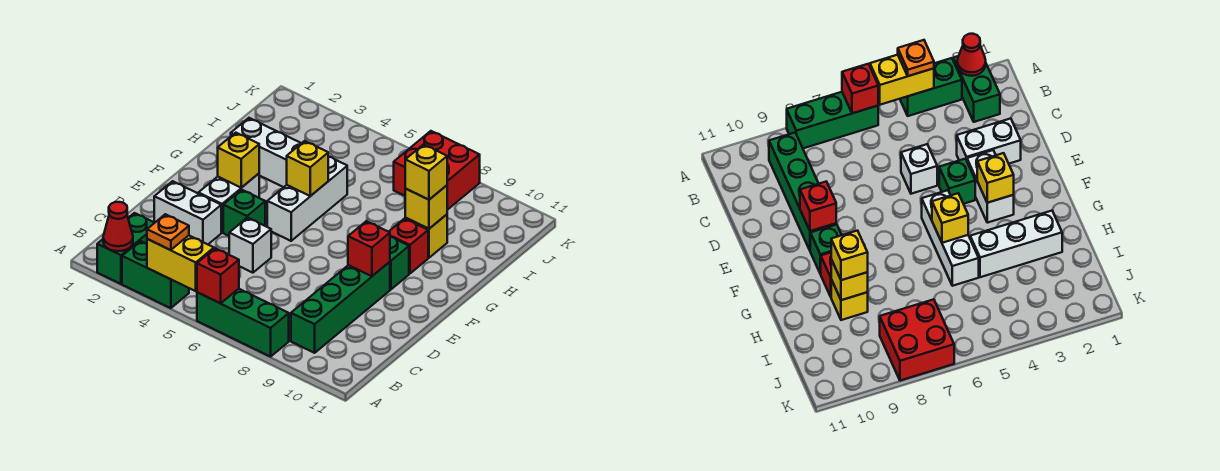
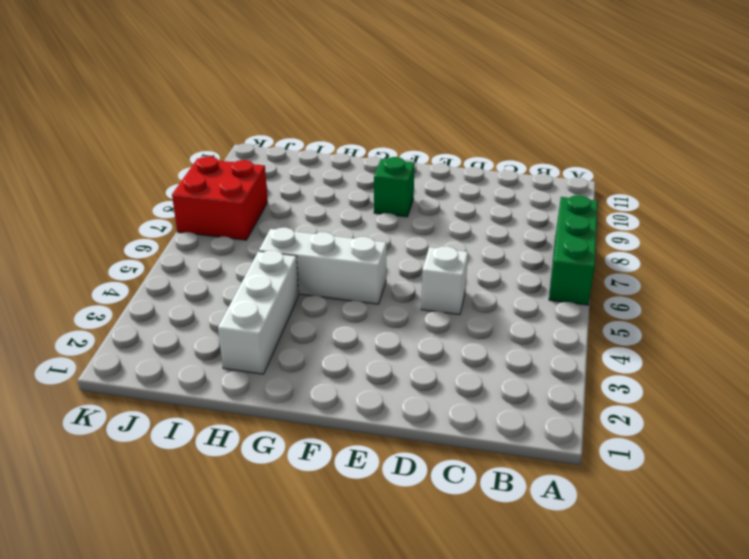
none -> green brick A2:B2 level 1
none -> green brick A3:A4 level 1
none -> green brick B9:E9 level 1

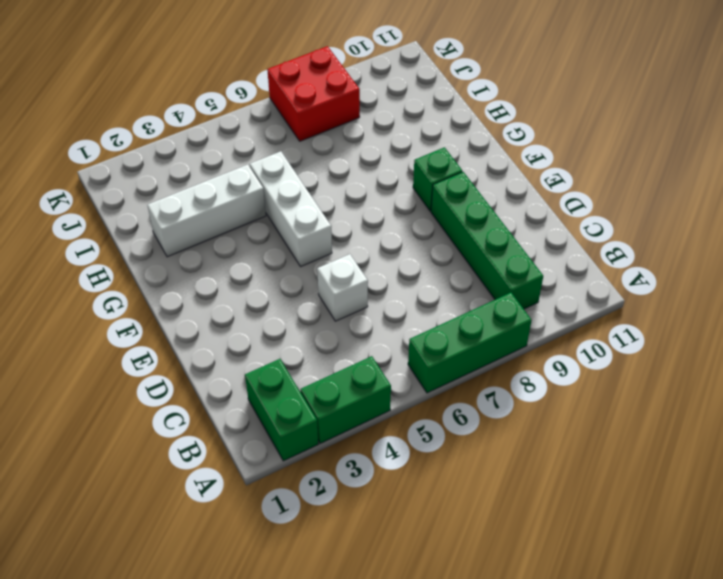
none -> white brick D2:D3 level 1
none -> white brick E3:F3 level 1
none -> green brick E4 level 1

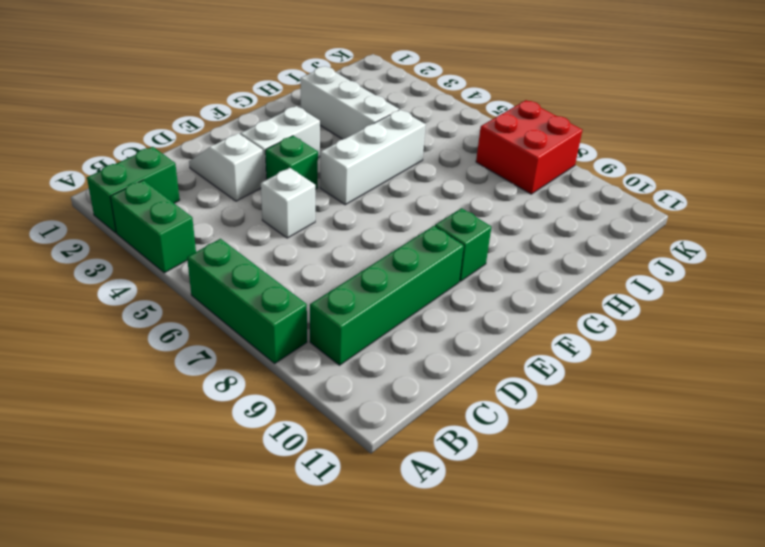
white slope D2:D3 level 1 top 3 -> white brick D2:D3 level 1
none -> red brick G9 level 1
none -> yellow brick H9 level 1
none -> red cone A2 level 2

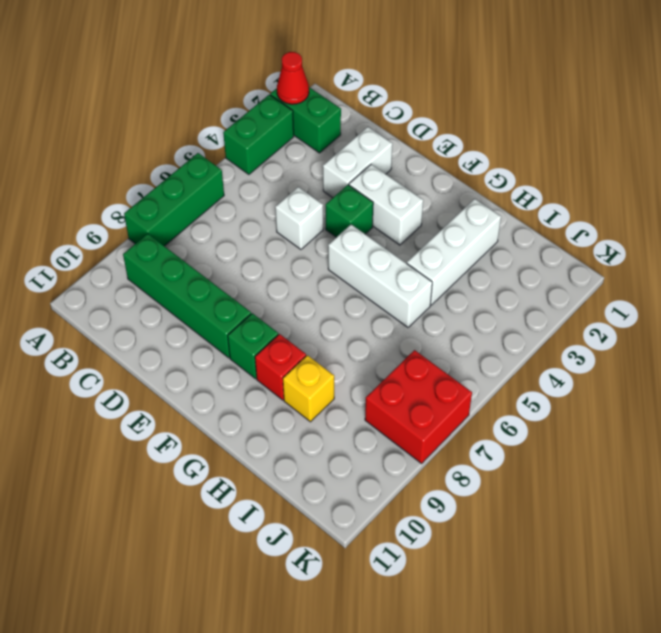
none -> yellow brick A4:A5 level 2
none -> red brick A6 level 2
none -> red brick E9 level 2

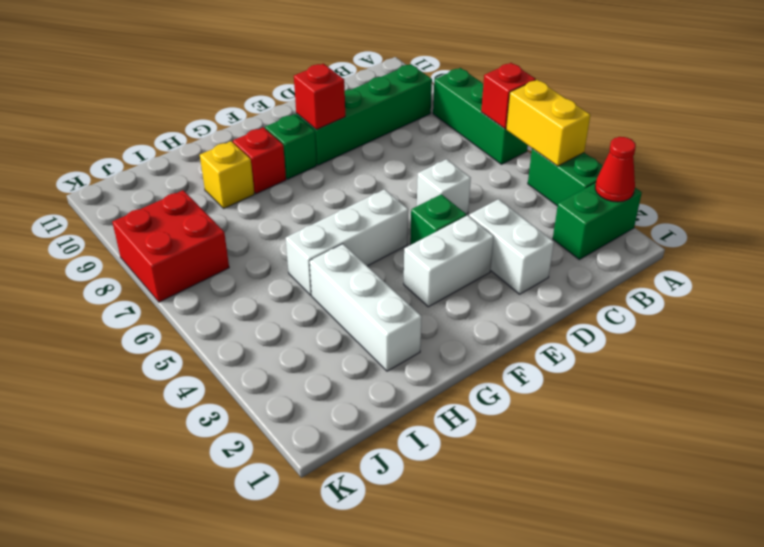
none -> yellow brick F3 level 2
none -> yellow brick G5 level 2
none -> yellow brick H9 level 2

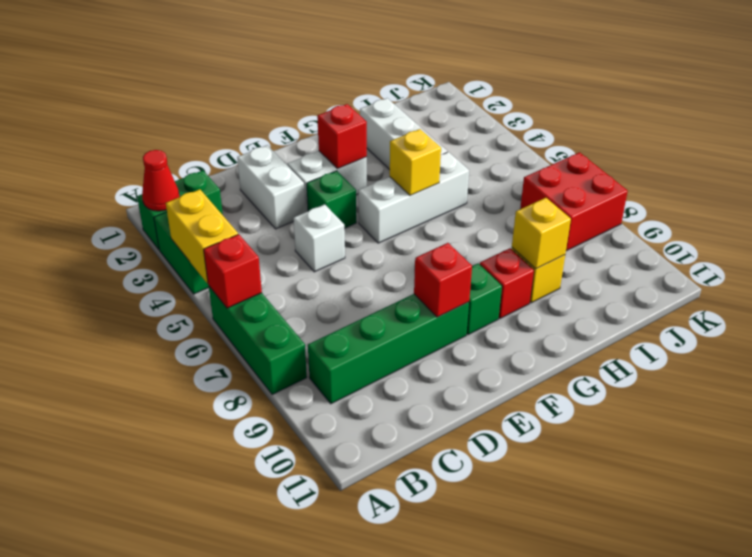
red brick F3 level 2 -> yellow brick F3 level 2
none -> orange plate A4 level 3
none -> yellow brick H9 level 3

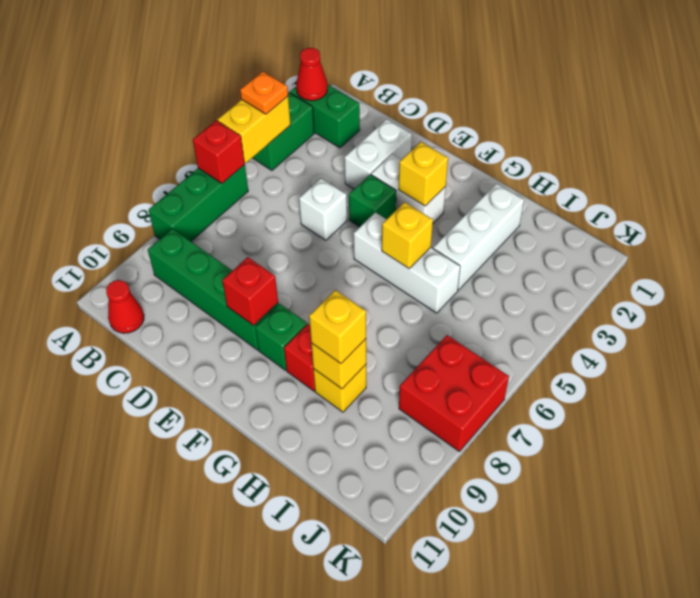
red cone B11 level 1 -> none

